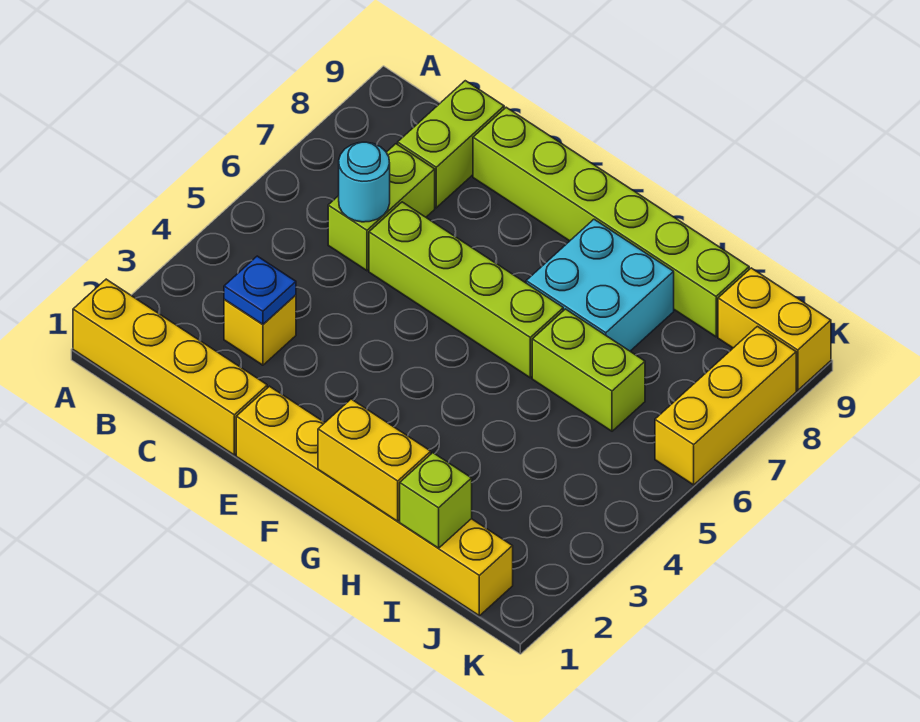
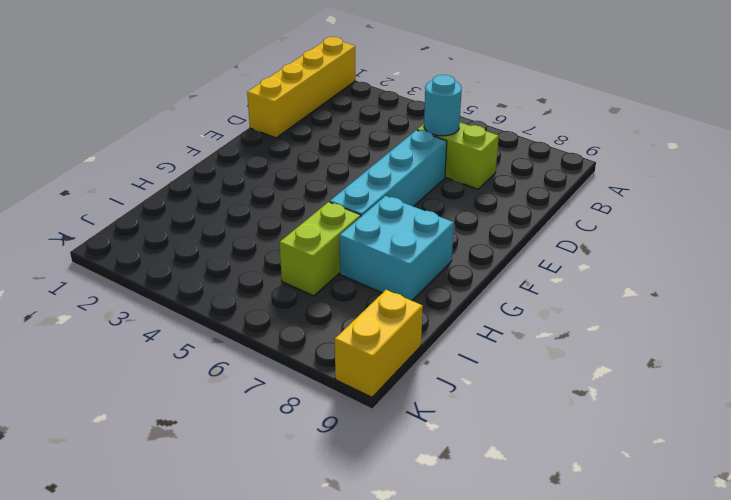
cyan brick D6:G6 level 1 -> lime brick D6:G6 level 1
none -> yellow brick C3 level 1
none -> lime brick C8:C9 level 1
none -> lime brick D9:I9 level 1

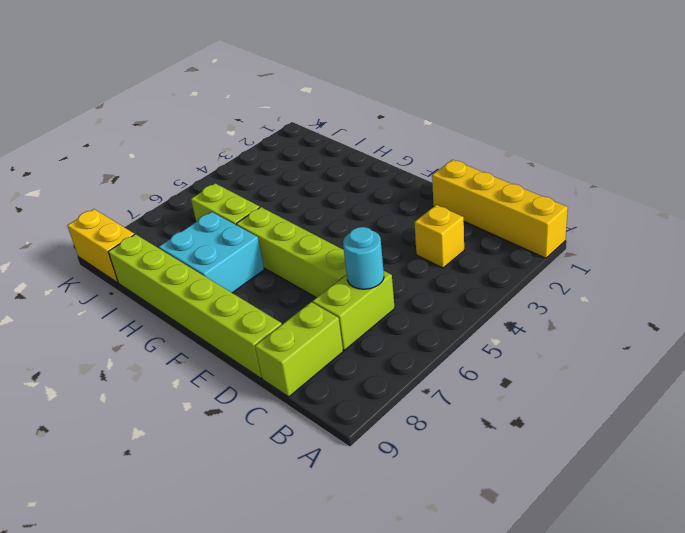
none -> yellow brick E1:J1 level 1
none -> yellow brick K6:K8 level 1
none -> blue plate C3 level 2

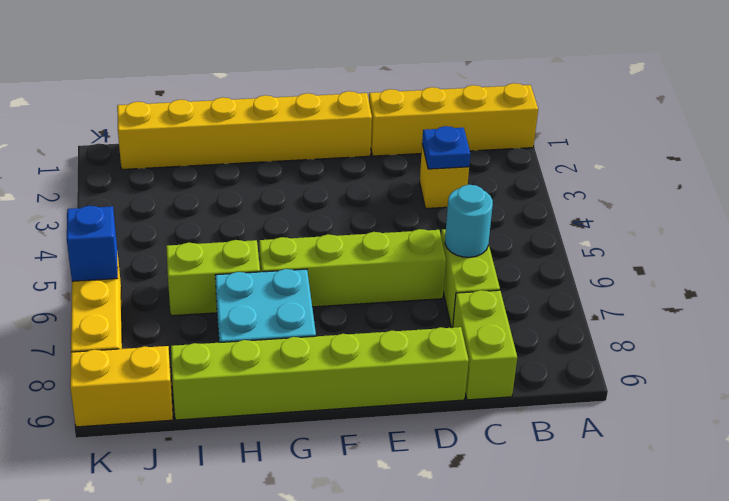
blue brick K6 level 2 -> none
none -> yellow brick G1:H1 level 2
none -> lime brick I1 level 2

